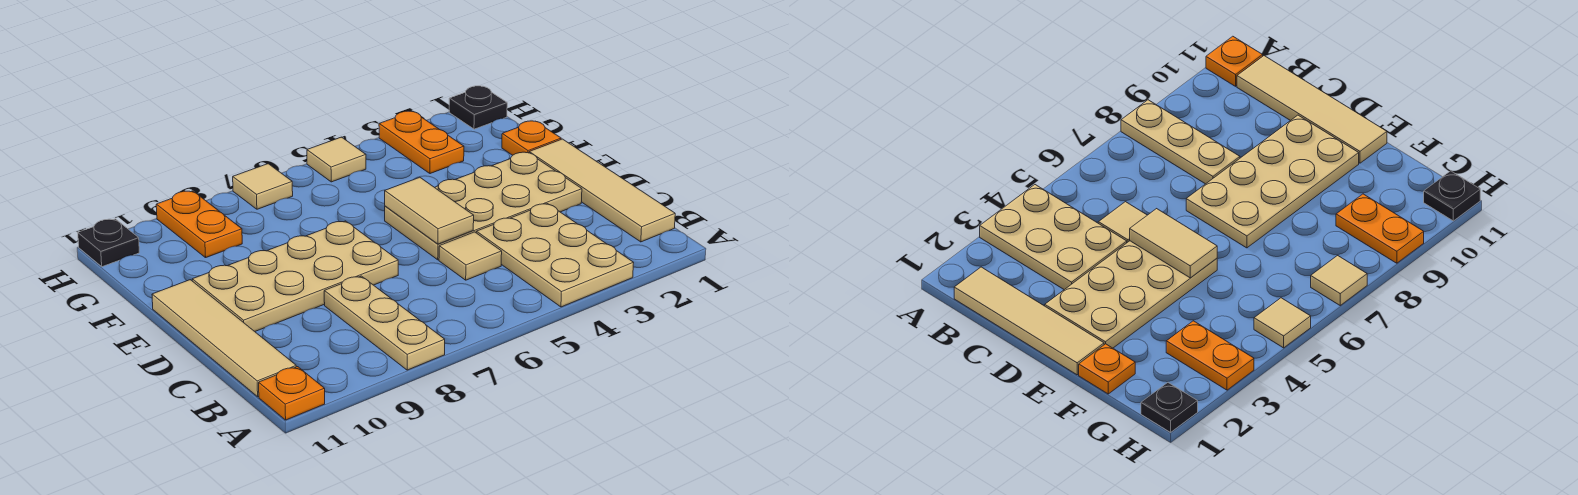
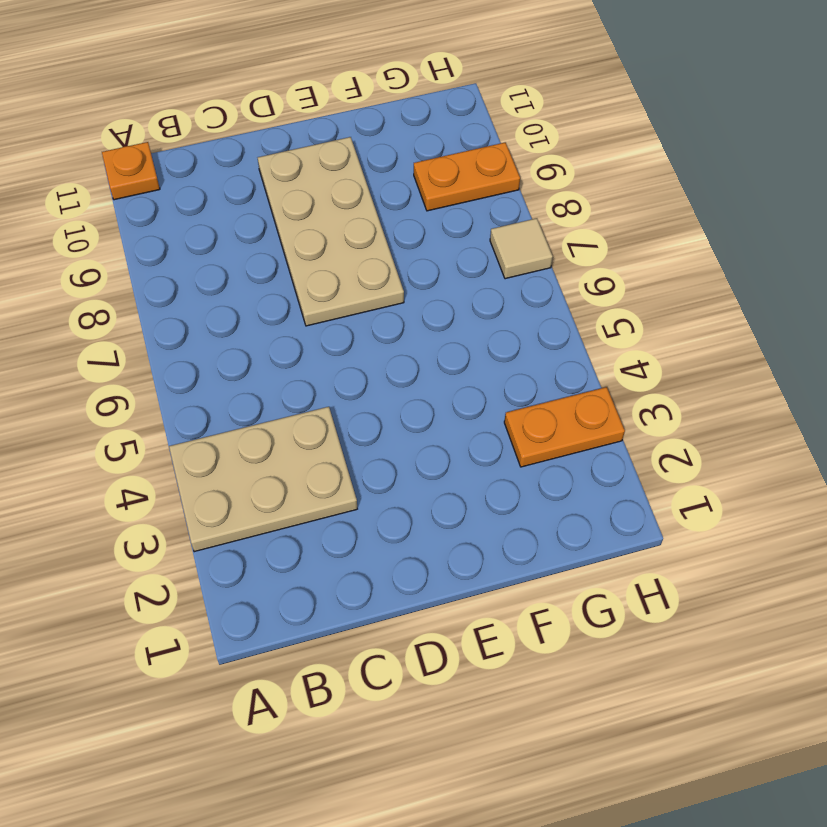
none -> tan plate A8:C8 level 1
none -> tan tile B1:E1 level 1
none -> tan tile B11:E11 level 1

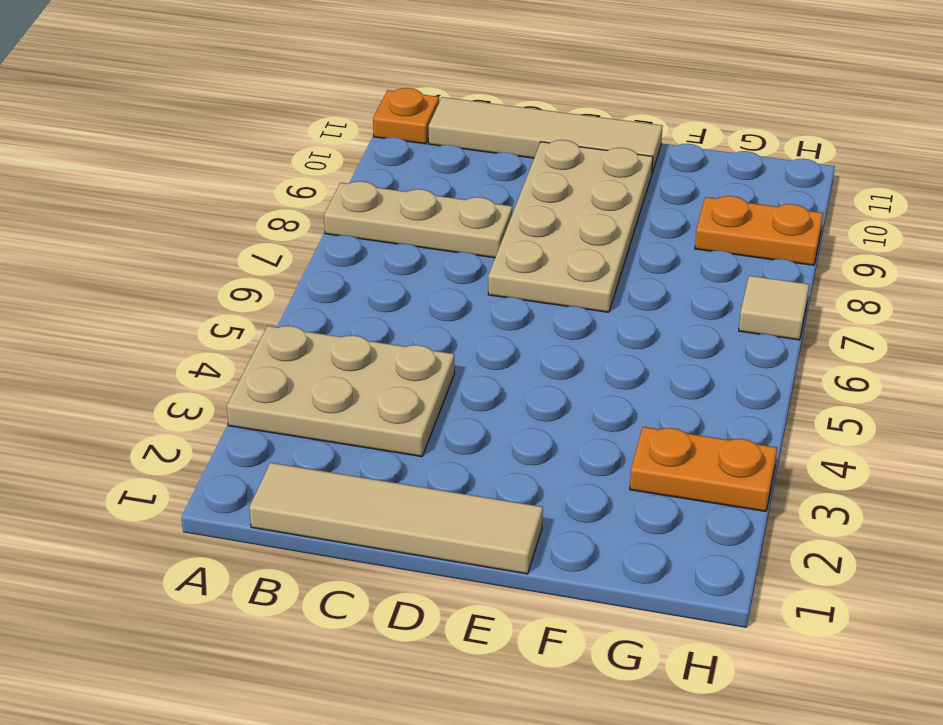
none -> tan tile C5 level 1
none -> tan plate D2:E5 level 1
none -> orange plate F1 level 1

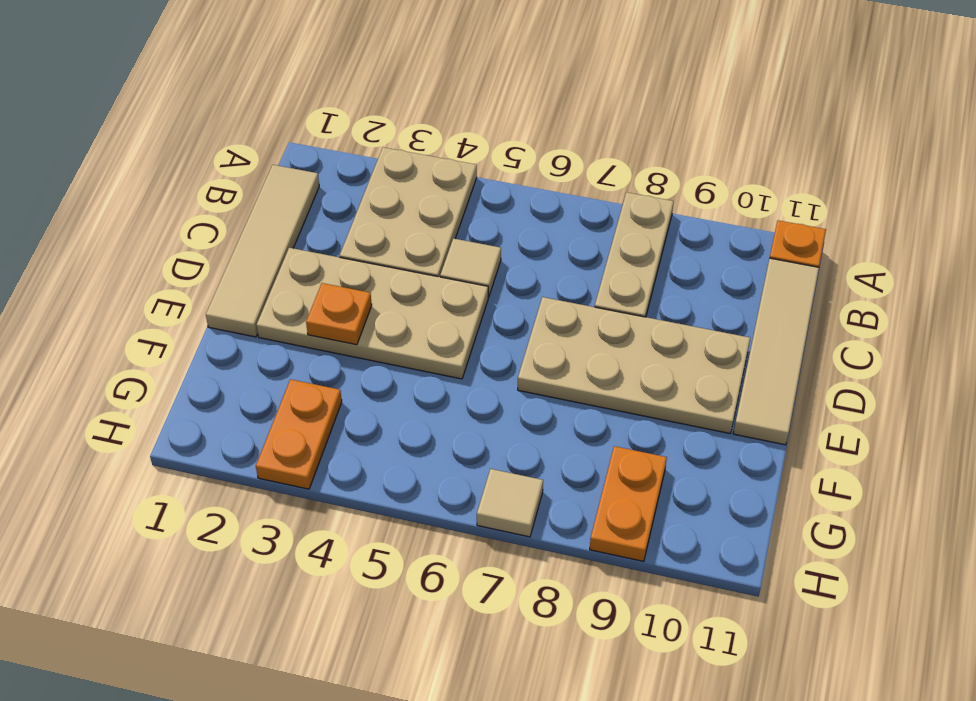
orange plate E3 level 2 -> orange plate F1 level 1
none -> black plate H1 level 1
none -> tan tile H5 level 1
none -> black plate H11 level 1

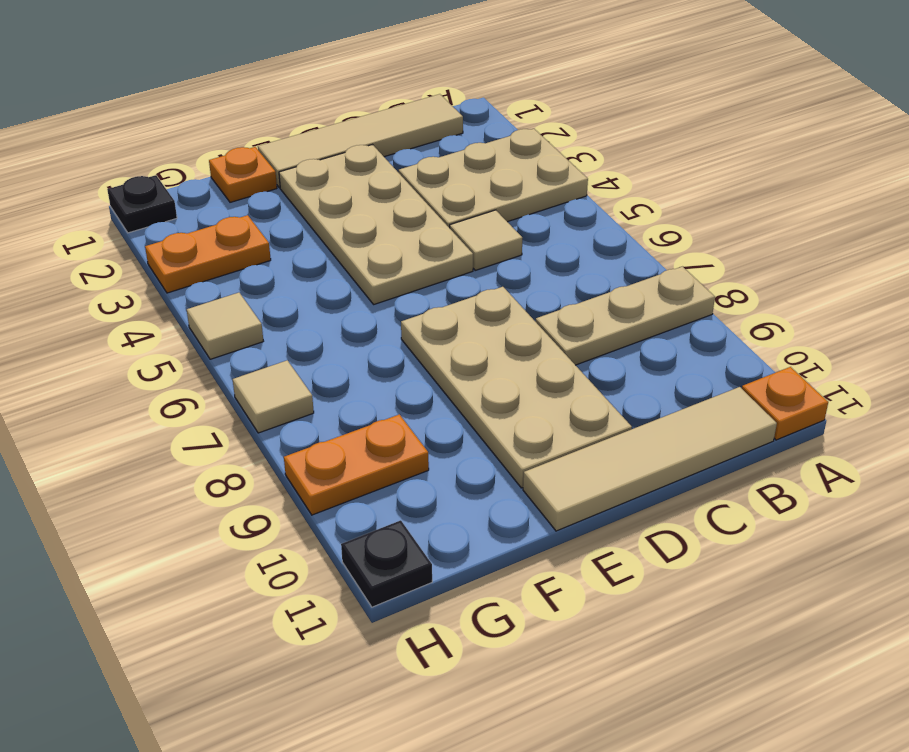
none -> tan tile D5:E5 level 2

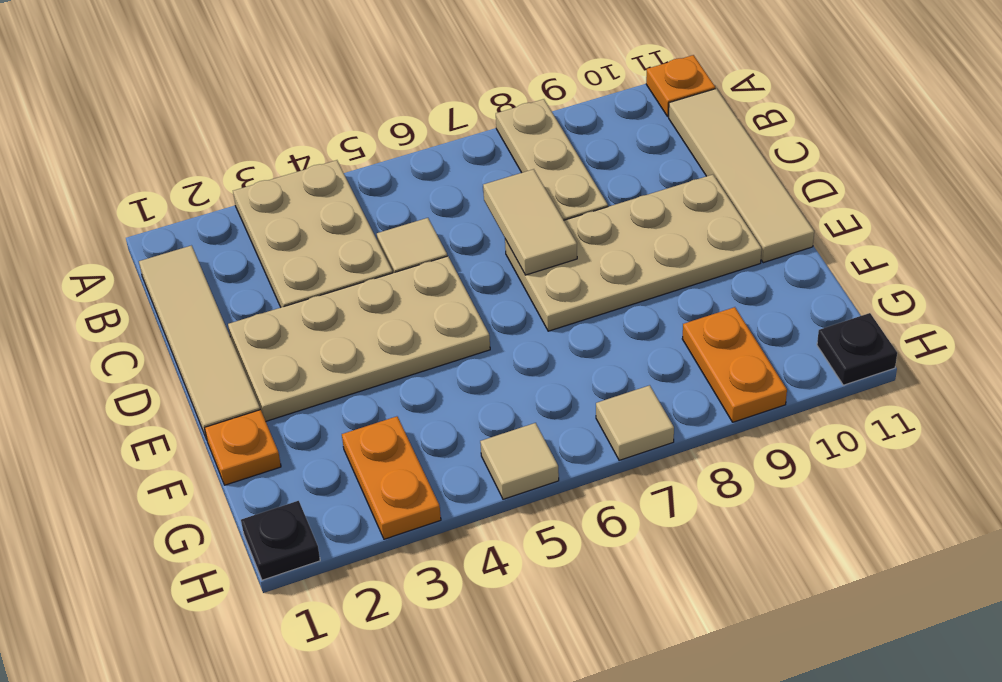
tan tile C7:D7 level 2 -> tan tile D5:E5 level 2

